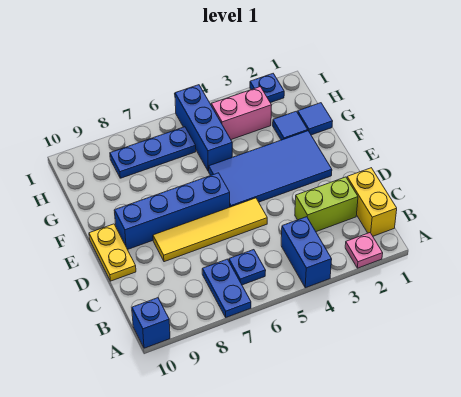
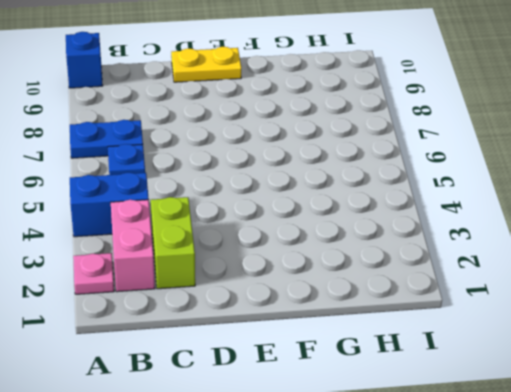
pink brick B2:B3 level 1 -> pink brick H3:H4 level 1
none -> yellow brick B1:C1 level 1
none -> yellow tile D5:D8 level 1
none -> blue tile E2:F5 level 1

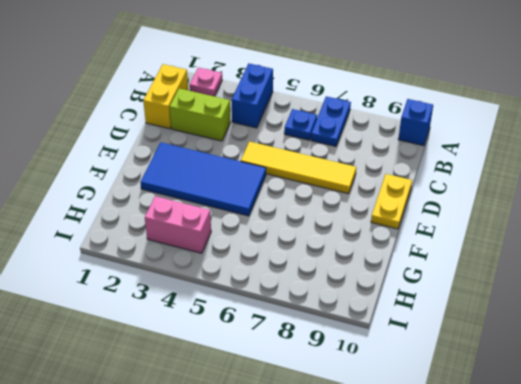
none -> blue brick E6:E9 level 1
none -> blue tile G1 level 1
none -> blue tile G2 level 1

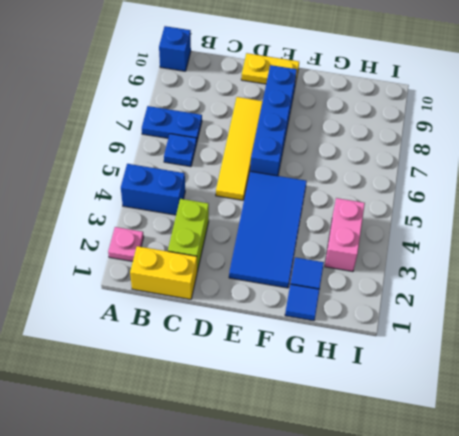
none -> blue brick G5:I5 level 1
none -> blue plate H6:H8 level 1
none -> blue plate I2 level 1

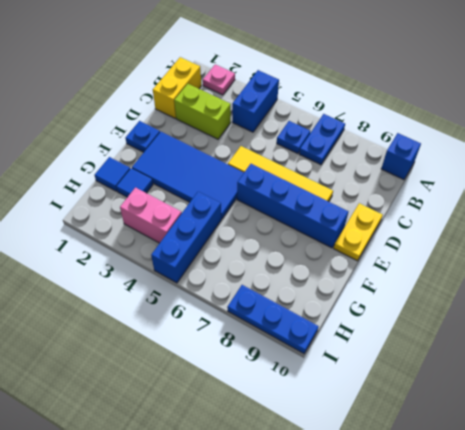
blue plate E1 level 1 -> blue plate I2 level 1
blue plate I8:I10 level 1 -> blue plate H6:H8 level 1

